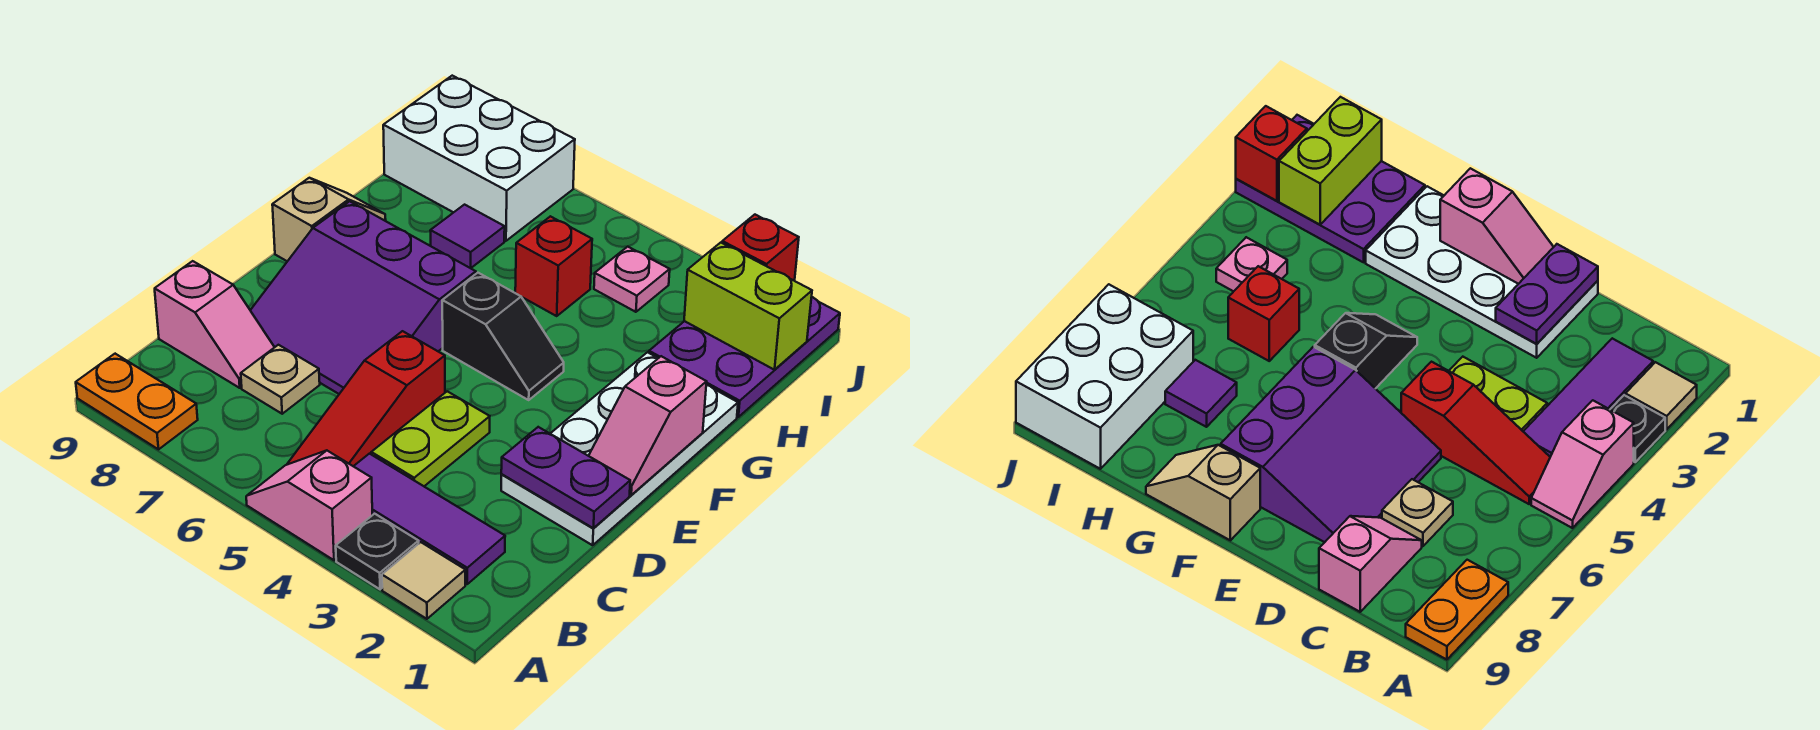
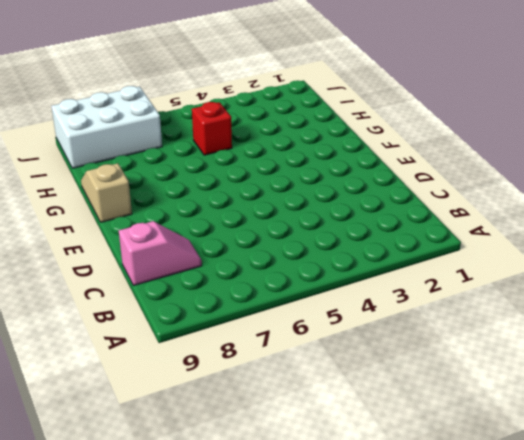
none -> tan tile A2 level 1
none -> black plate A3 level 1
none -> pink slope A4:A5 level 1 top 4

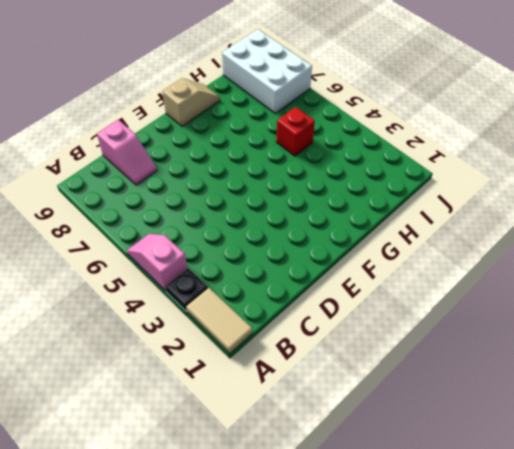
tan tile A1:A2 level 1 -> tan tile A2 level 1
none -> orange plate A8:A9 level 1
none -> purple tile B2:B4 level 1
none -> red slope B5:D5 level 1 top D

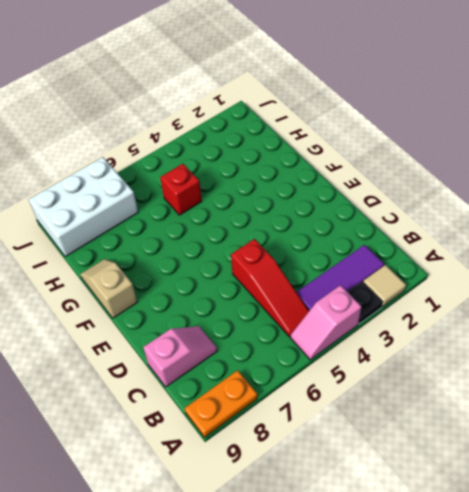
none -> lime plate C4:D4 level 1
none -> tan plate C7 level 1
none -> white plate D1:G2 level 1

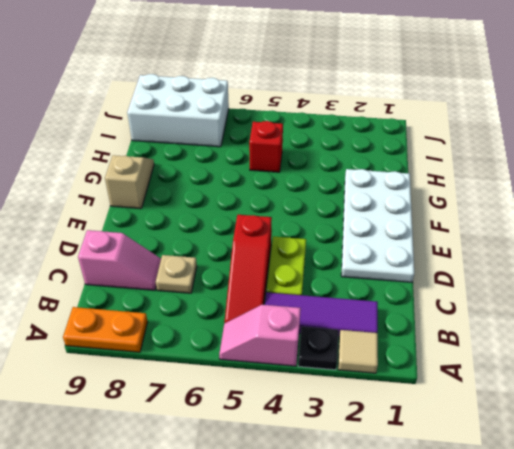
none -> purple slope D6:F8 level 1 top F
none -> black slope F4:F5 level 1 top 5
none -> purple plate H1:J2 level 1

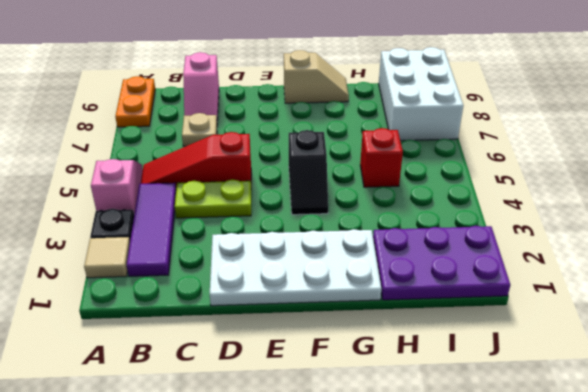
none -> purple slope D6:F8 level 1 top F
none -> purple tile H7 level 1
none -> pink plate I4 level 1

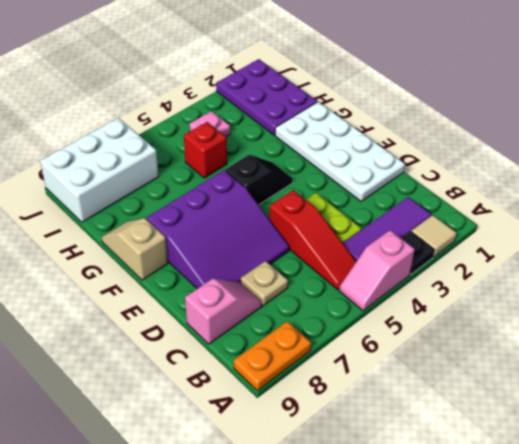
none -> purple tile H7 level 1
none -> purple plate D1:D2 level 2
none -> pink slope E1:F1 level 2 top F

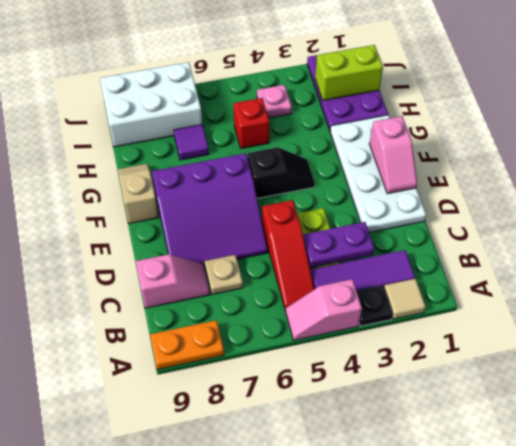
purple plate C3:C4 level 2 -> purple plate D1:D2 level 2
none -> red brick J2 level 2

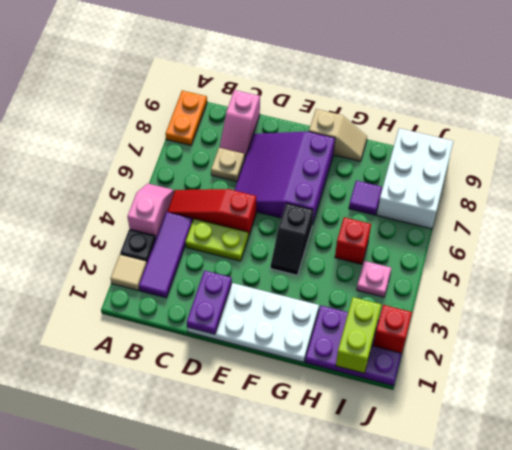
none -> pink slope E1:F1 level 2 top F

